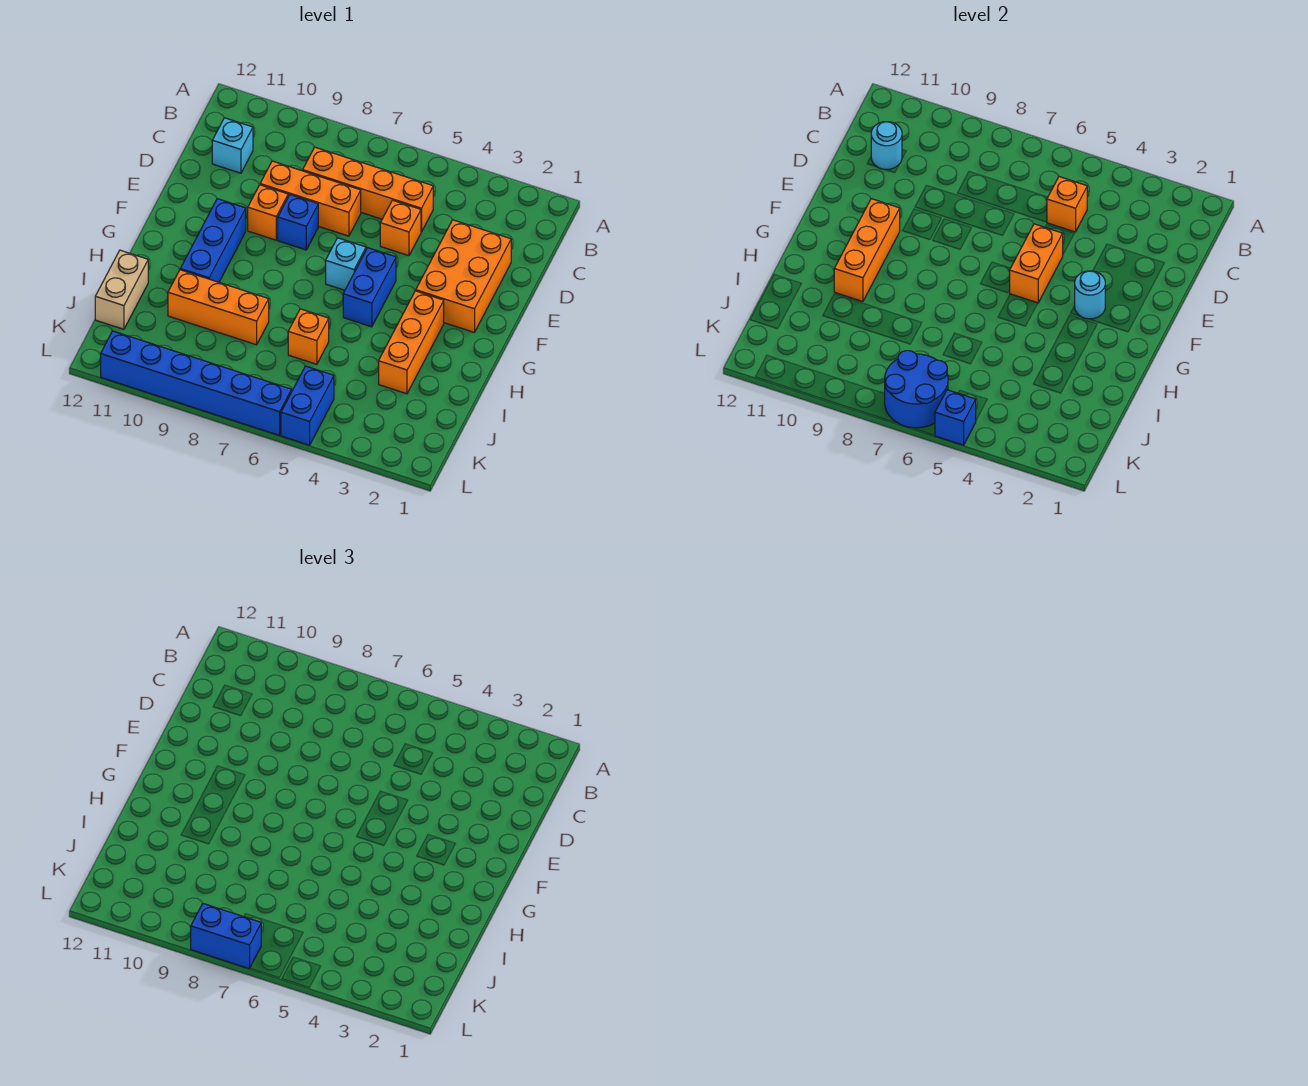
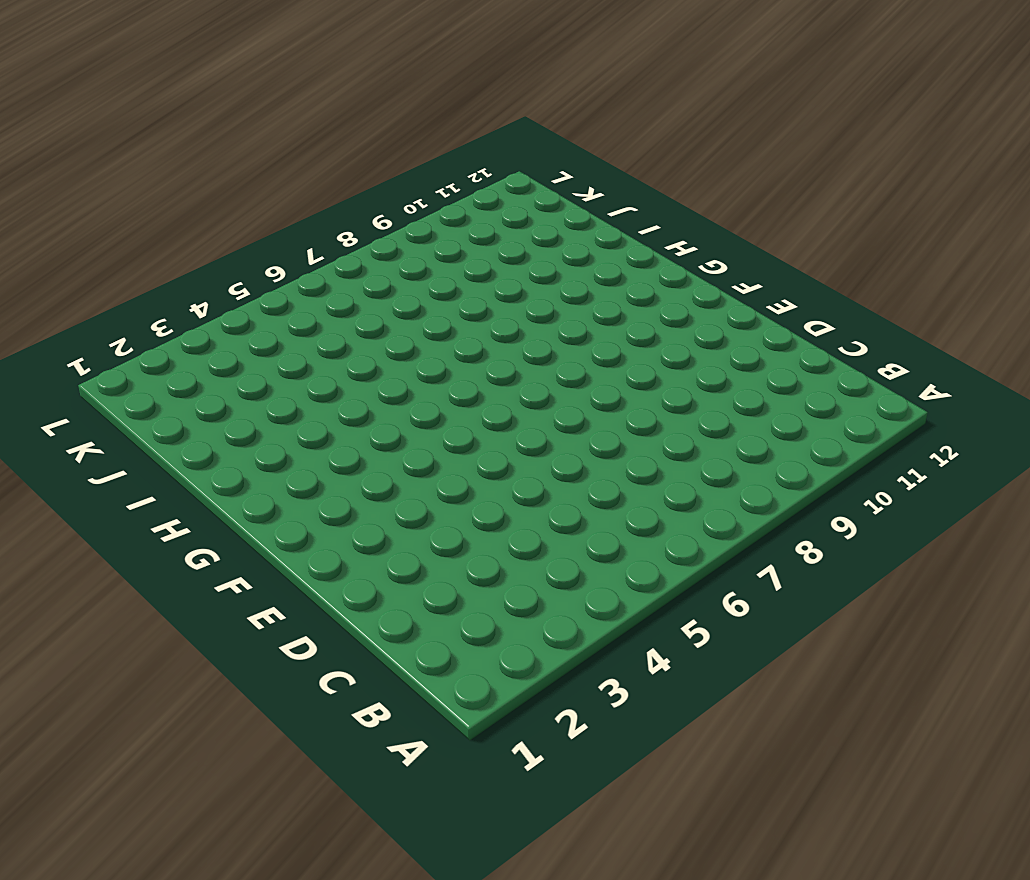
none -> orange brick C5:C8 level 1
none -> cyan brick C11 level 1
none -> orange brick D2:F3 level 1

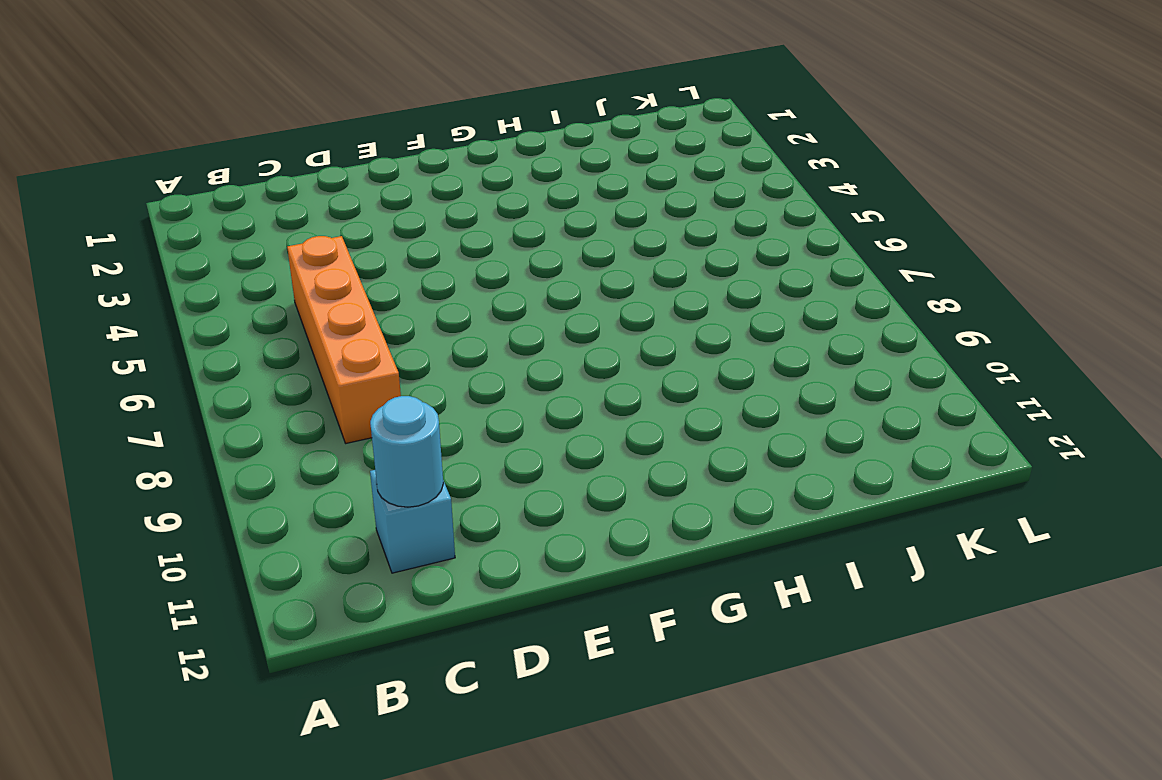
none -> orange brick D2:F3 level 1
none -> orange brick D5 level 1
none -> orange brick D7:D9 level 1

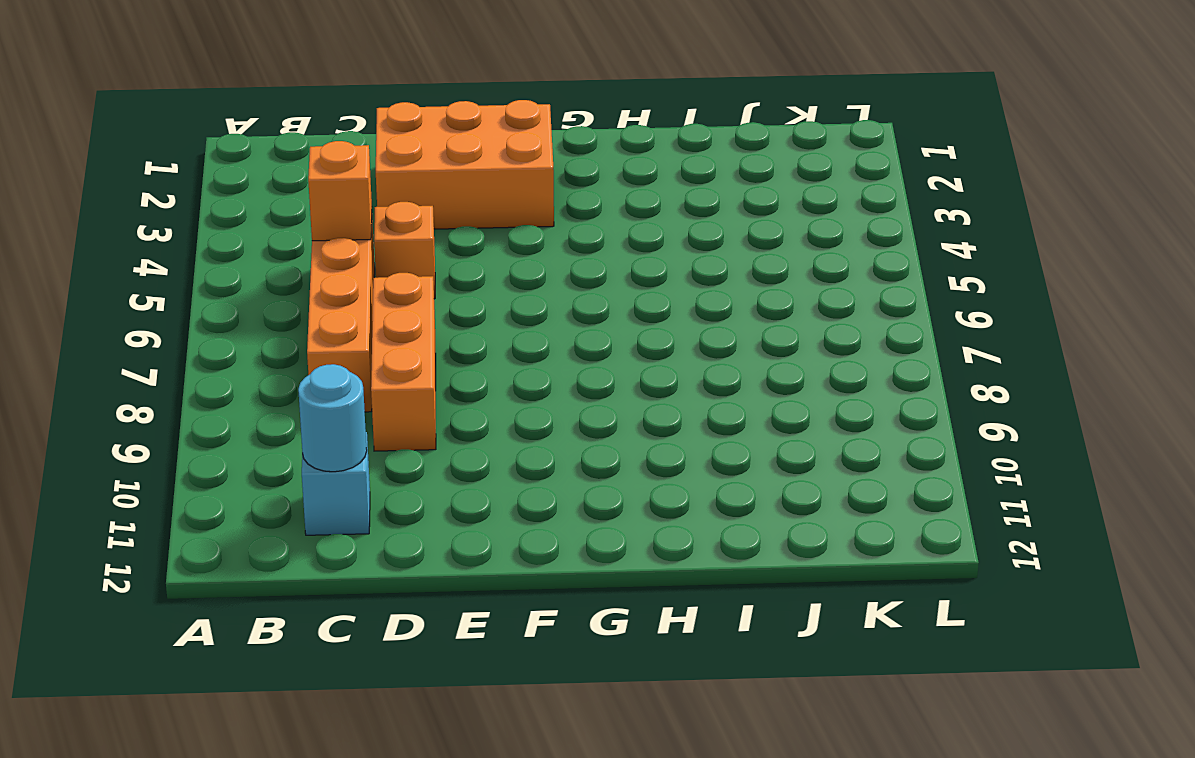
none -> blue brick E8 level 1
none -> orange brick E9 level 1
none -> blue brick F5:G5 level 1

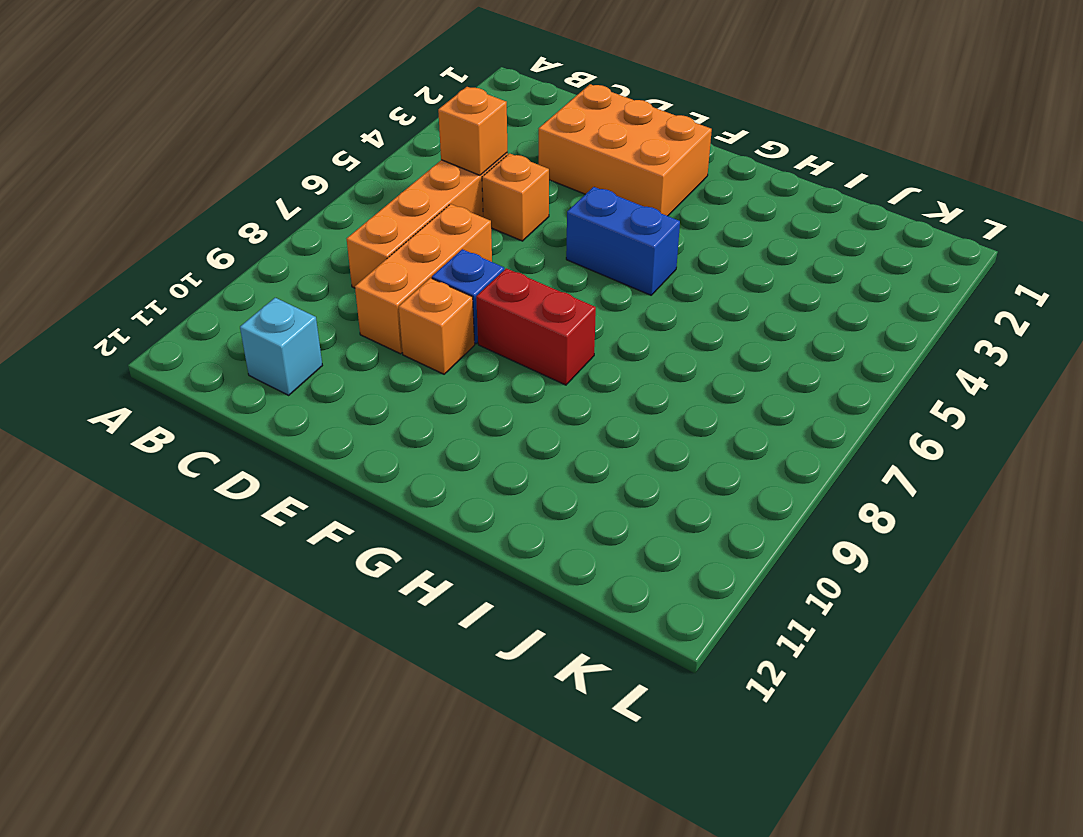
red brick F8:G8 level 1 -> none
none -> cyan brick F6 level 1
none -> blue brick F10:H10 level 1
none -> orange brick G3:I3 level 1

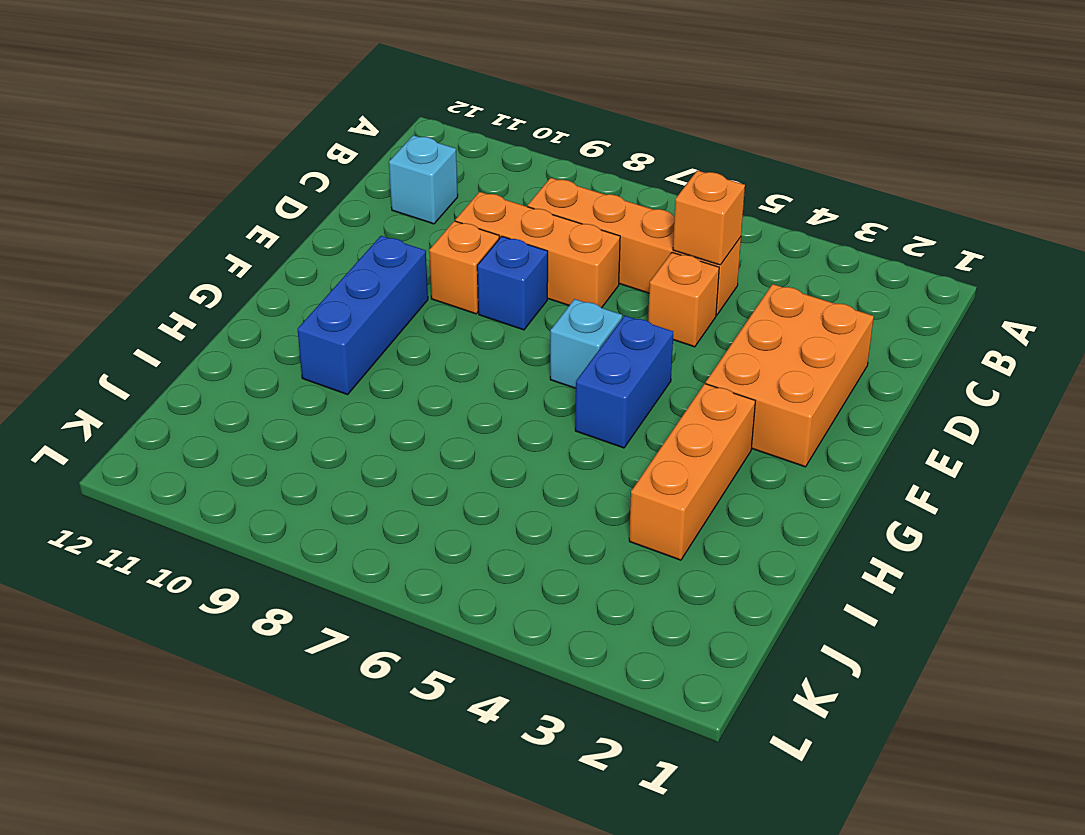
none -> orange brick I6 level 1
none -> orange brick I8:I10 level 1
none -> tan brick I12:J12 level 1

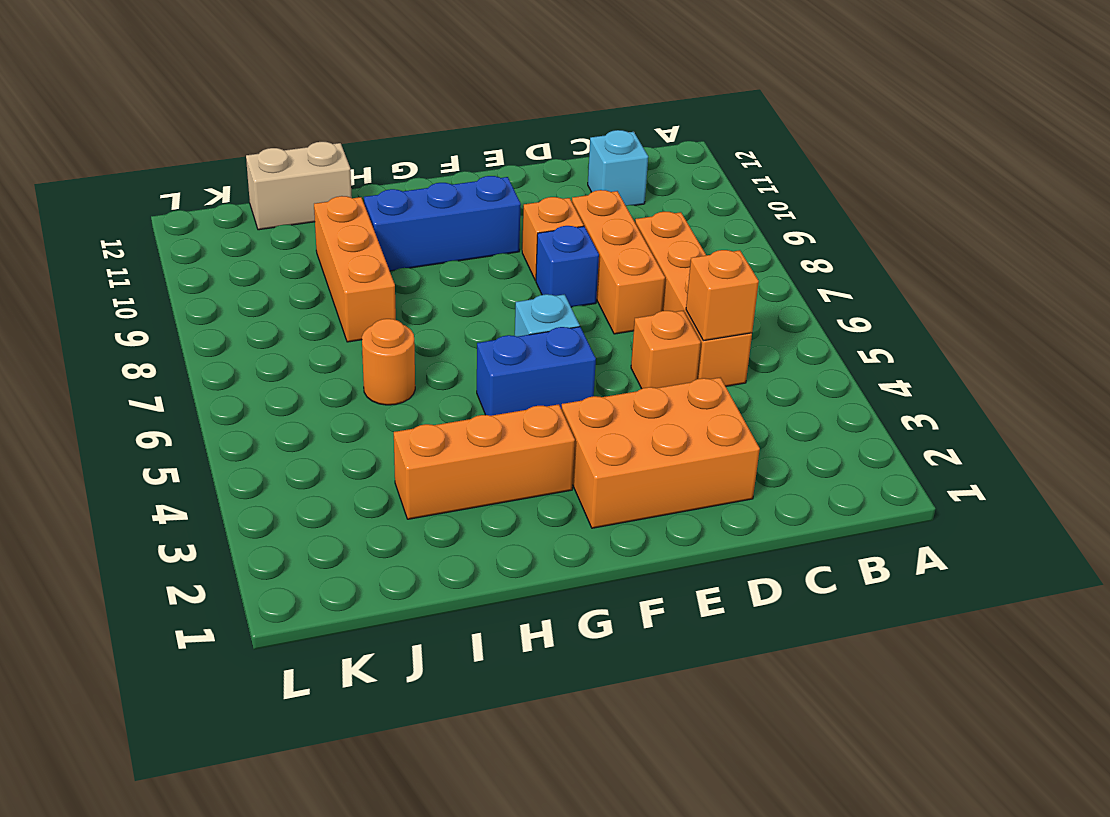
orange round brick I6 level 1 -> orange brick I6 level 1
none -> blue brick K5:L5 level 1
none -> blue brick L6:L11 level 1
none -> cyan round brick C11 level 2

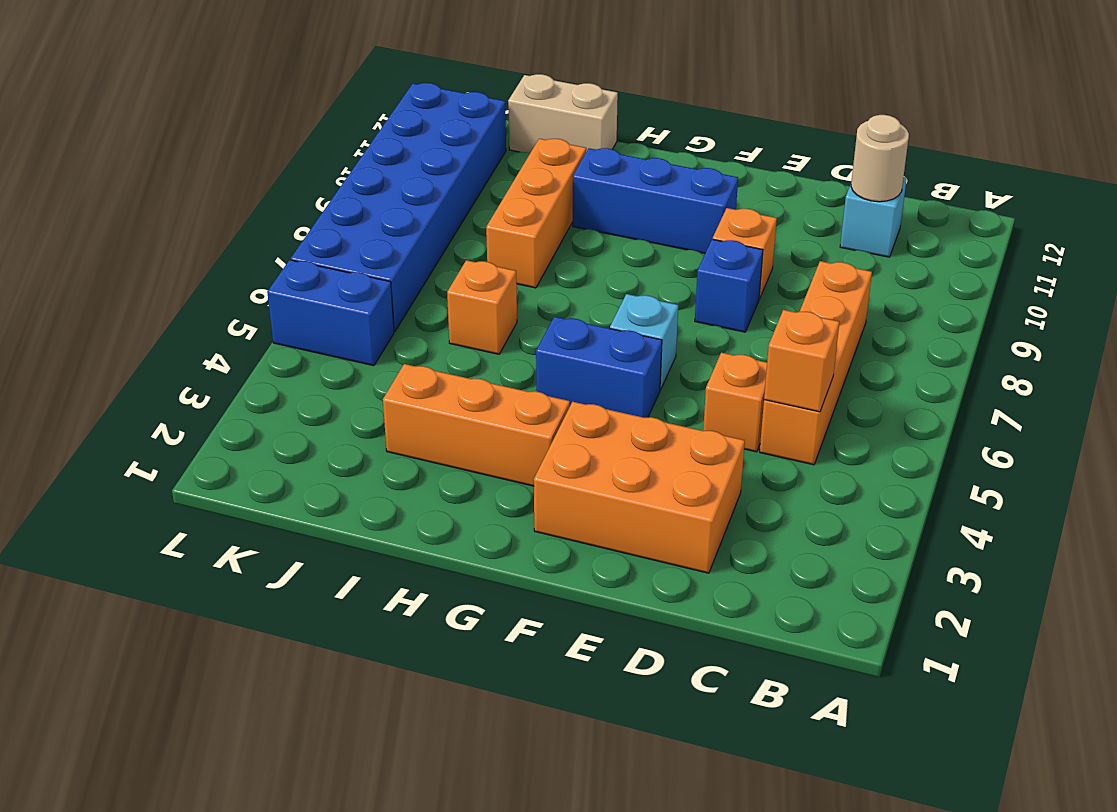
tan round brick C11 level 2 -> cyan round brick C11 level 2
blue brick K6:L11 level 1 -> blue brick L6:L11 level 1
none -> orange brick D7:D9 level 1
none -> orange brick E5:F5 level 2
none -> cyan round brick F3 level 2

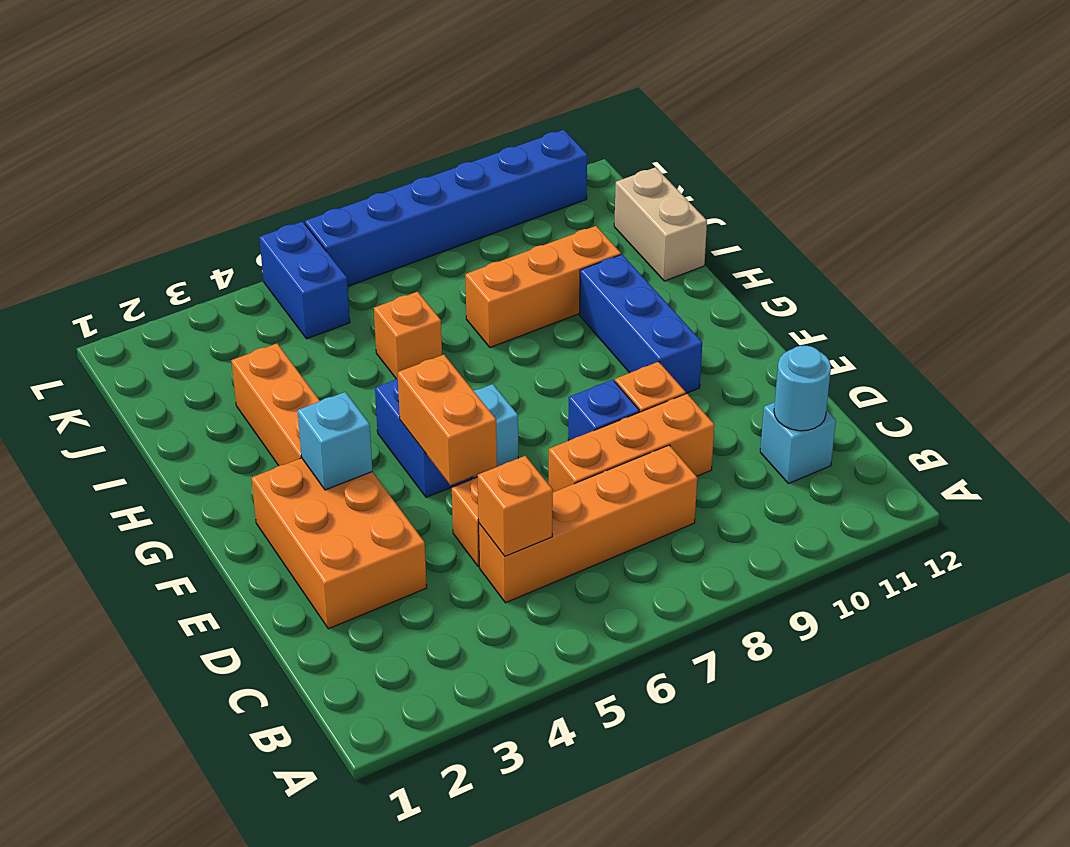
cyan brick F3 level 2 -> cyan round brick F3 level 2
none -> orange brick F10:H10 level 2
none -> blue round brick K6:L7 level 2
none -> blue brick L5 level 2

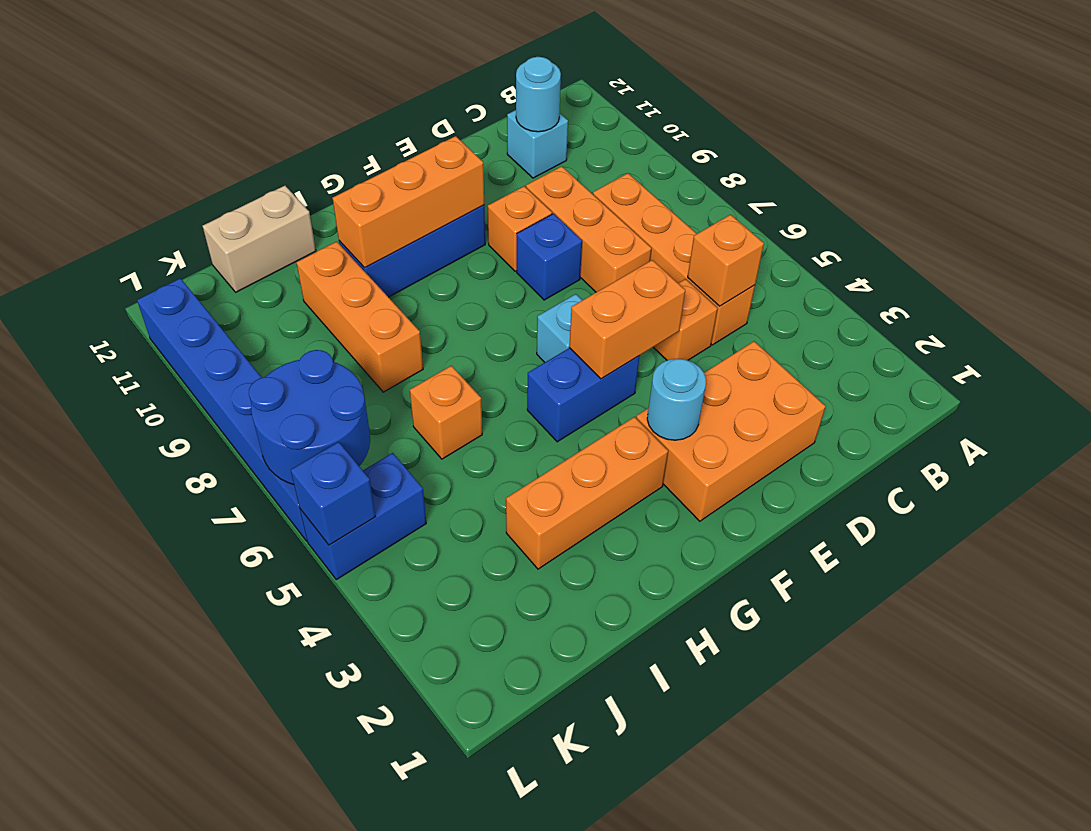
none -> blue brick L7:L8 level 3

